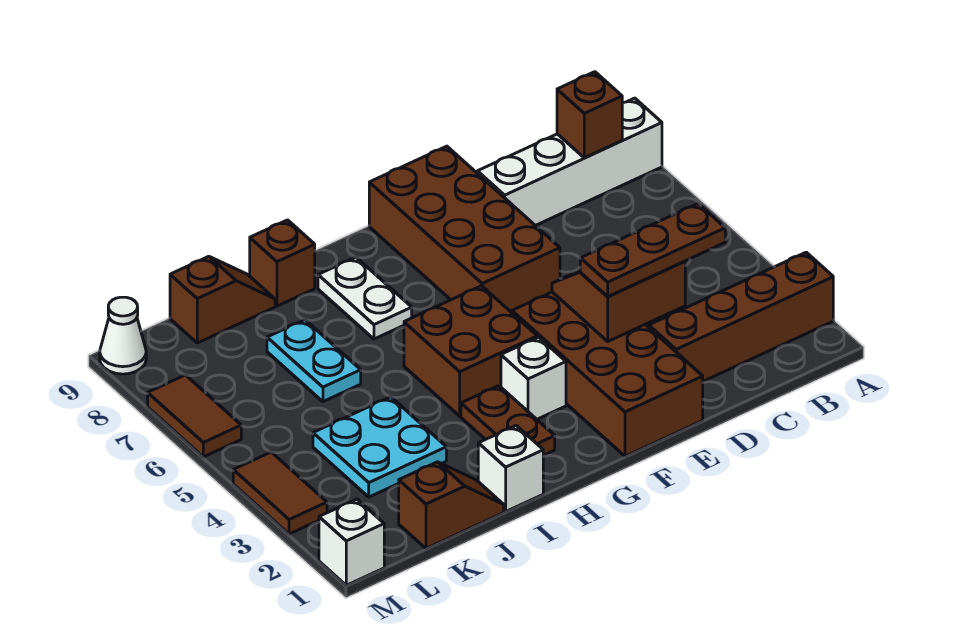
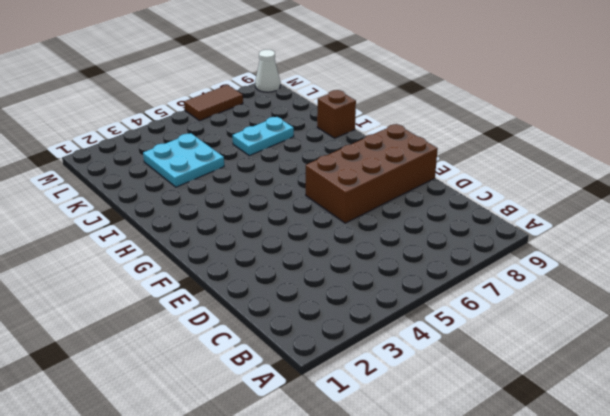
none -> brown brick A2:D2 level 1
none -> white brick A8:D8 level 1
none -> brown brick E1:F4 level 1

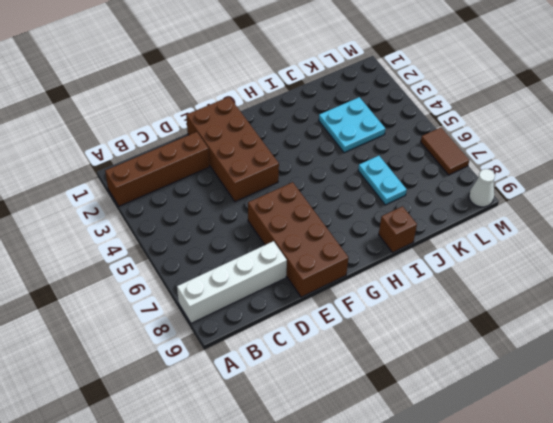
none -> white brick G3 level 1
none -> brown brick G4:H5 level 1
none -> brown plate H2:H3 level 1

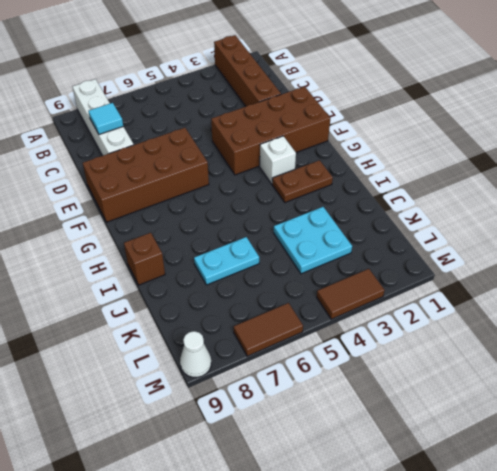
cyan tile C8 level 2 -> none
none -> brown brick G4:H5 level 1
none -> white plate H7:H8 level 1
none -> white brick I1 level 1

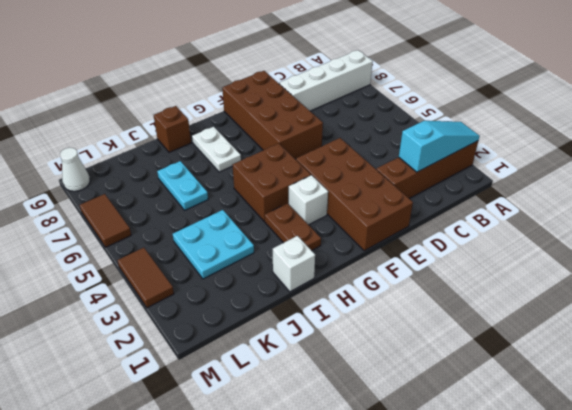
cyan slope A2:C2 level 2 top C -> none
none -> brown slope J1:K1 level 1 top K
none -> brown slope J9:K9 level 1 top K
none -> white brick M1 level 1

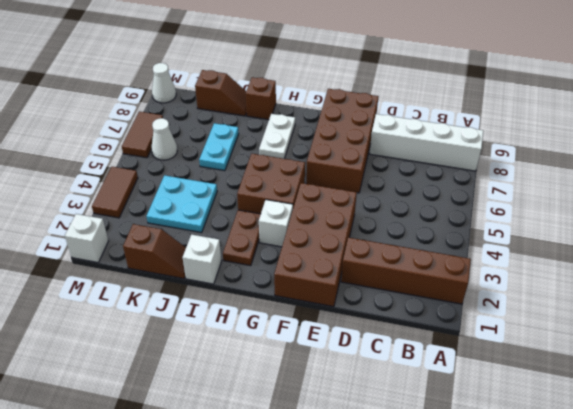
white cone L6 level 1 -> none
none -> brown brick B8 level 2
none -> brown slope D3:E4 level 2 top 3
none -> brown plate C3:E3 level 3

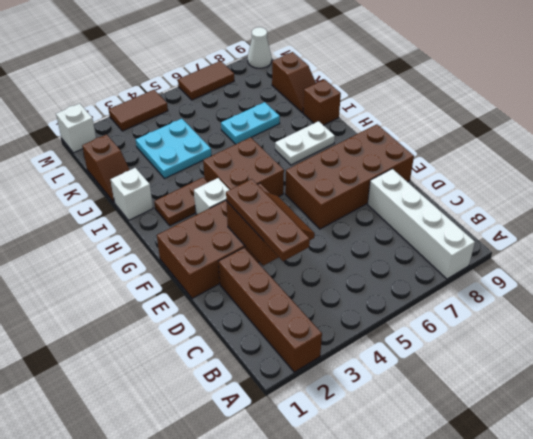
none -> brown brick B8 level 2

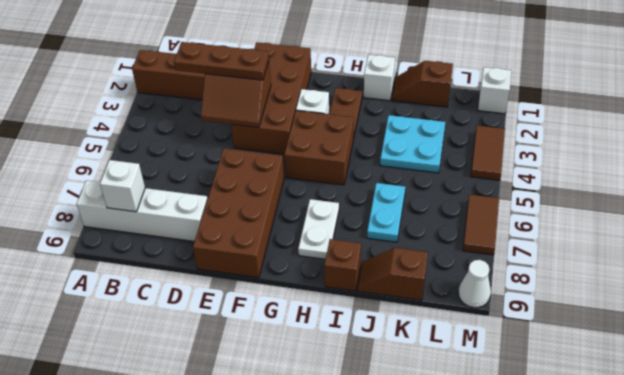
white brick B8 level 2 -> brown brick B8 level 2

